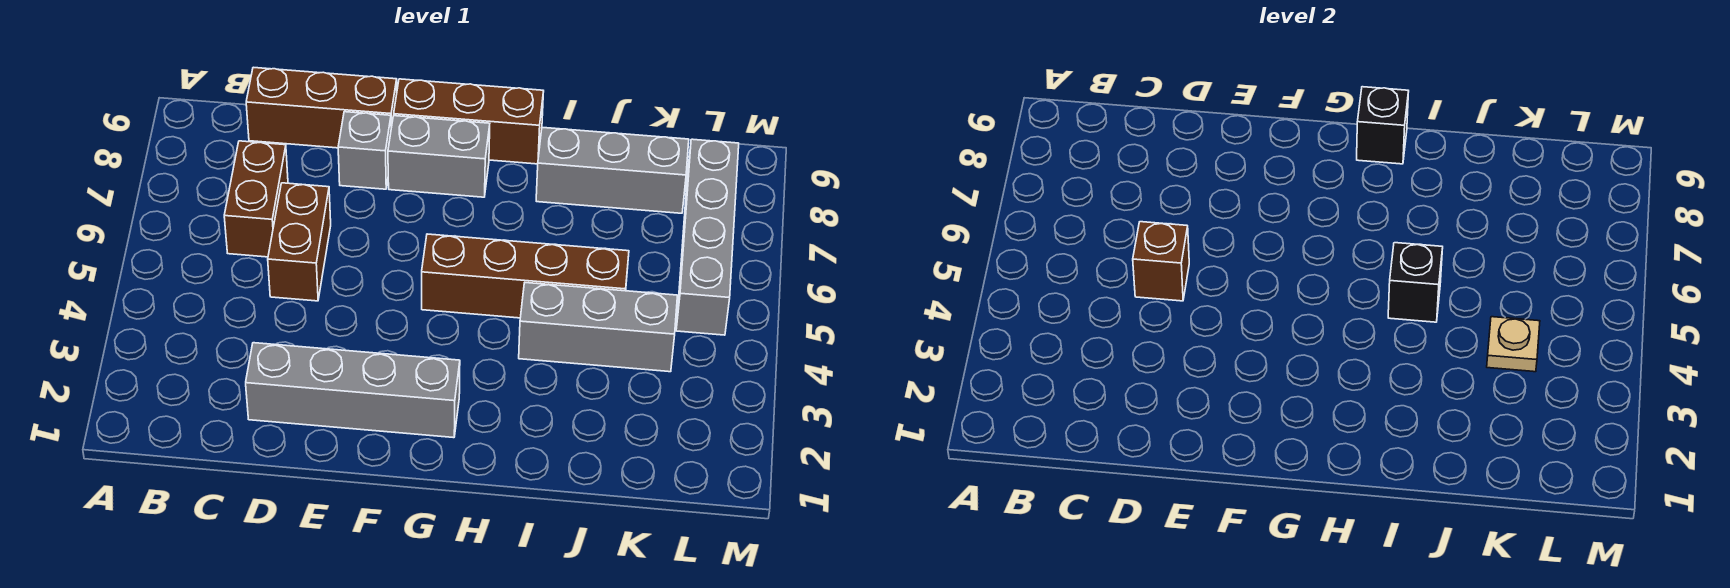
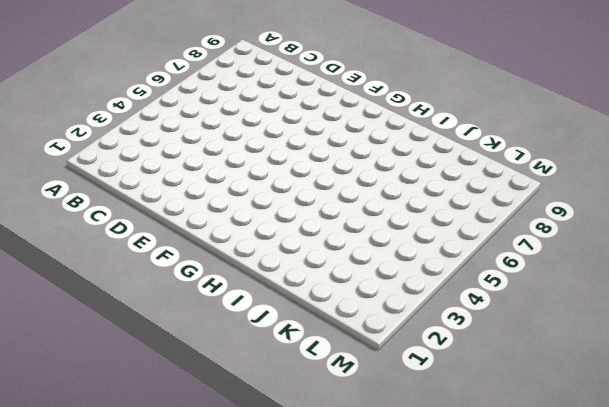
none -> brown brick C6:C7 level 1
none -> brown brick C9:E9 level 1
none -> grey brick D2:G2 level 1

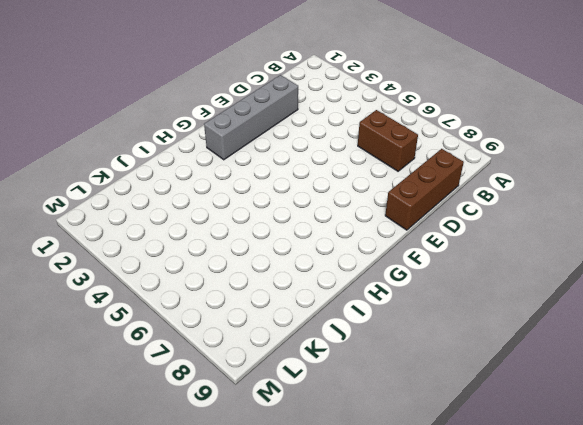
none -> brown brick D5:D6 level 1
none -> grey brick E8 level 1
none -> grey brick F8:G8 level 1

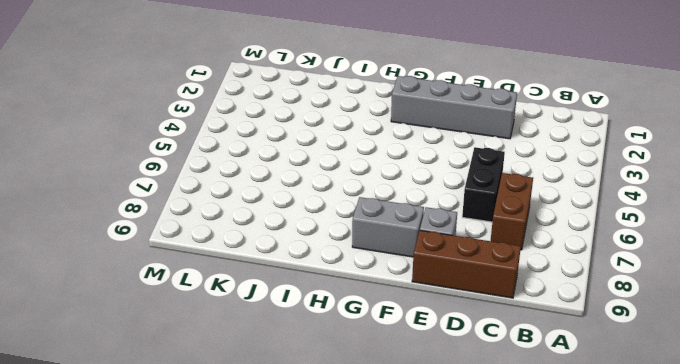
black brick D5:D6 level 1 -> brown brick D5:D6 level 1
none -> brown brick F9:H9 level 1
none -> brown brick G5:J5 level 1
none -> grey brick I4:K4 level 1

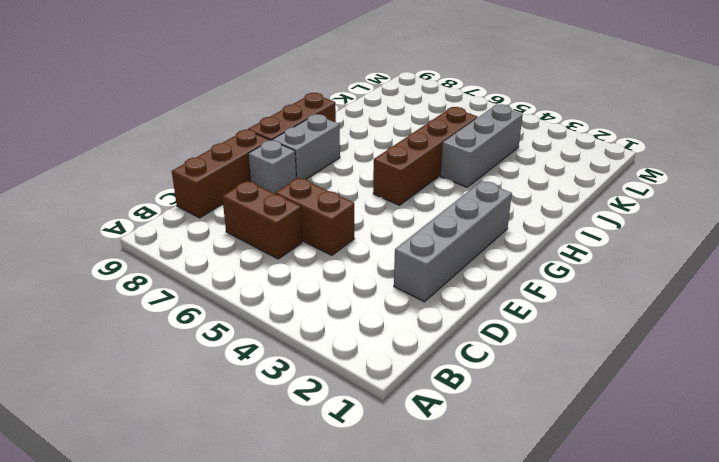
none -> grey brick I8:K8 level 1
none -> grey brick L5:L8 level 1
none -> brown brick D5 level 2

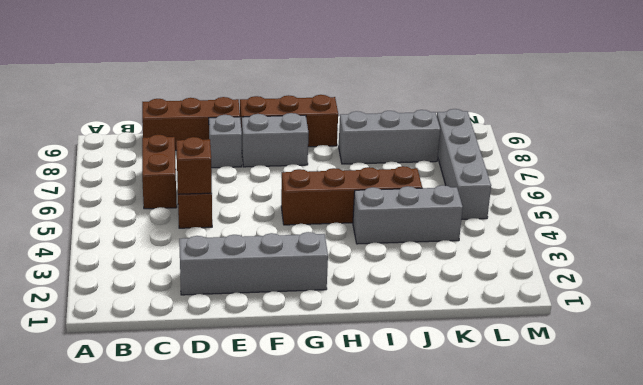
none -> black brick H9 level 2
none -> black brick I5 level 2
none -> tan plate K4 level 2

